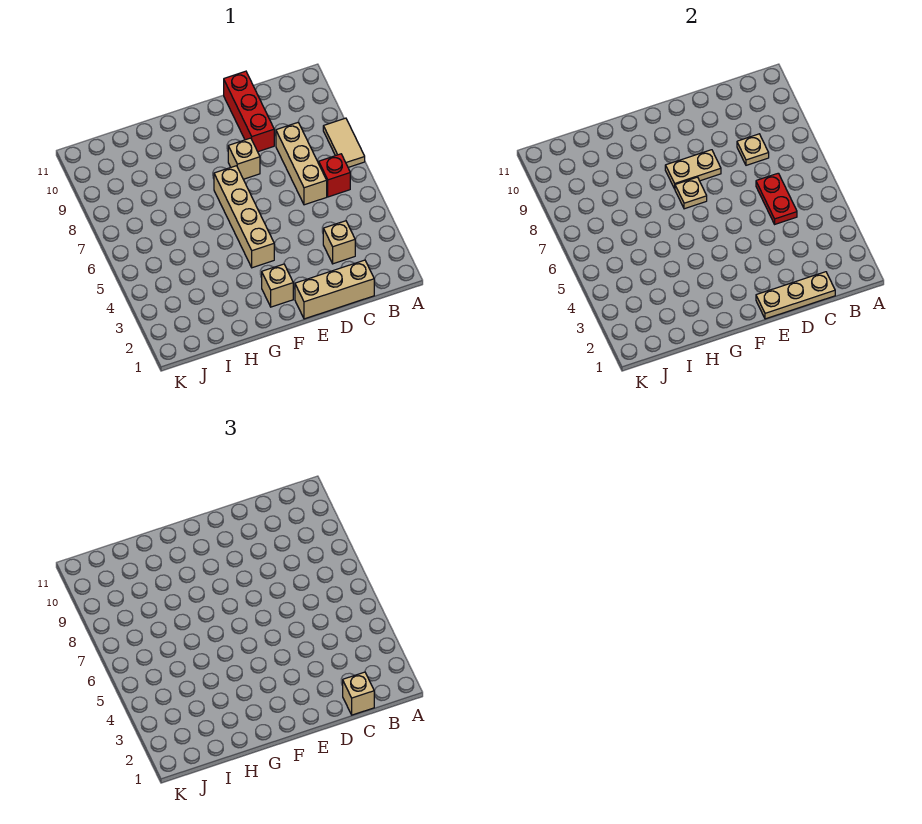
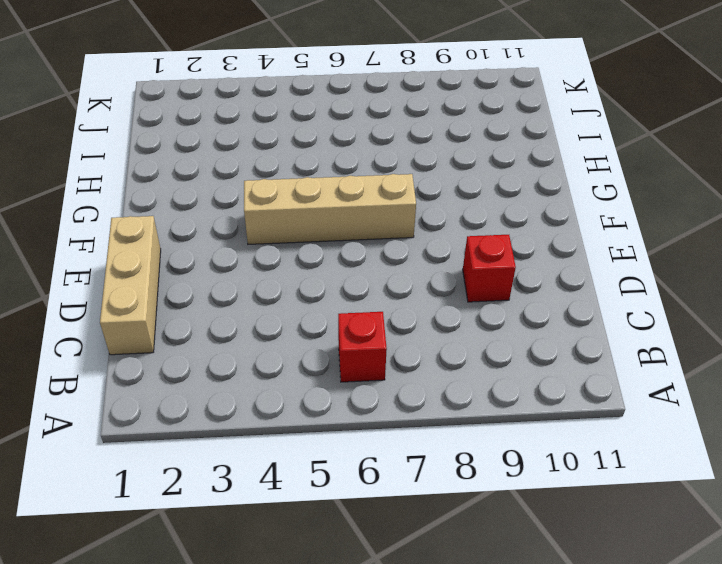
red brick D9 level 1 -> red brick D9:D11 level 1
none -> tan tile A7:A8 level 1
none -> tan brick C3 level 1
none -> tan brick C6:C8 level 1

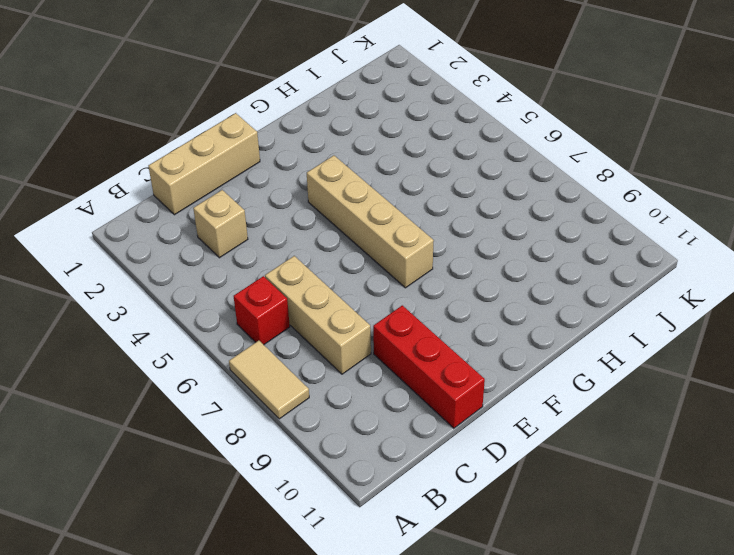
none -> tan brick E8 level 1
none -> tan brick F2 level 1
none -> tan plate C1:E1 level 2

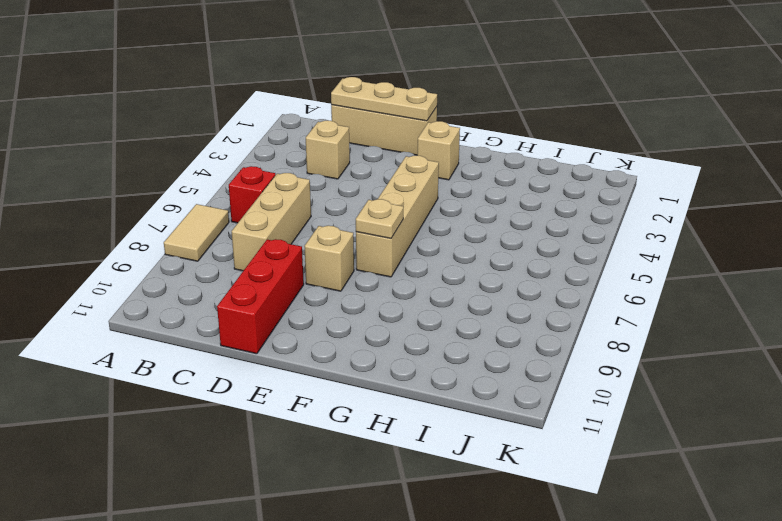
none -> red plate C5:C6 level 2
none -> tan plate C8 level 2
none -> tan plate E8:F8 level 2

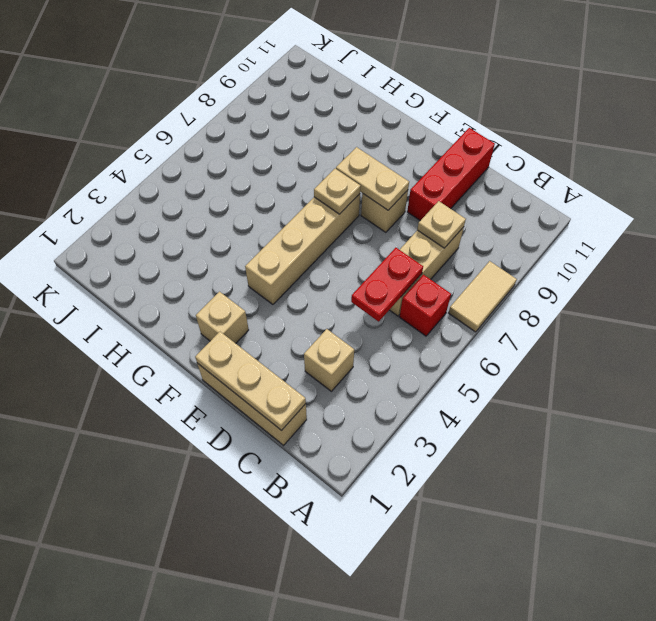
none -> tan brick C1 level 3

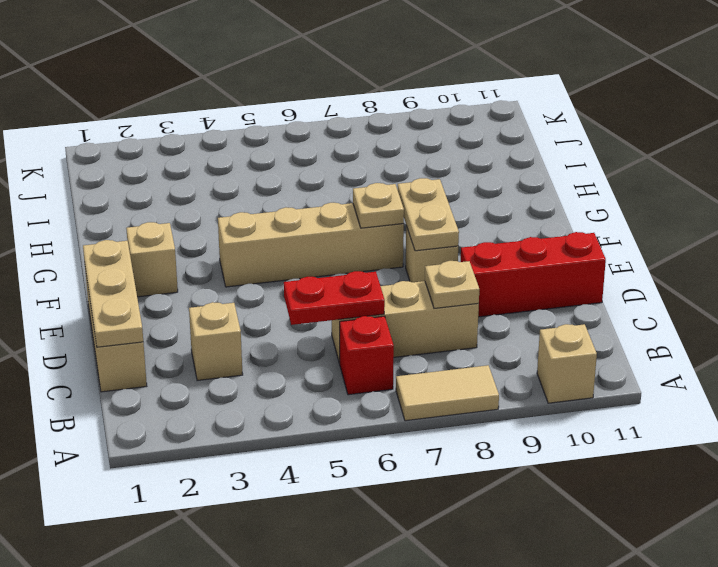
tan brick A10 level 1 -> tan brick C1 level 3

